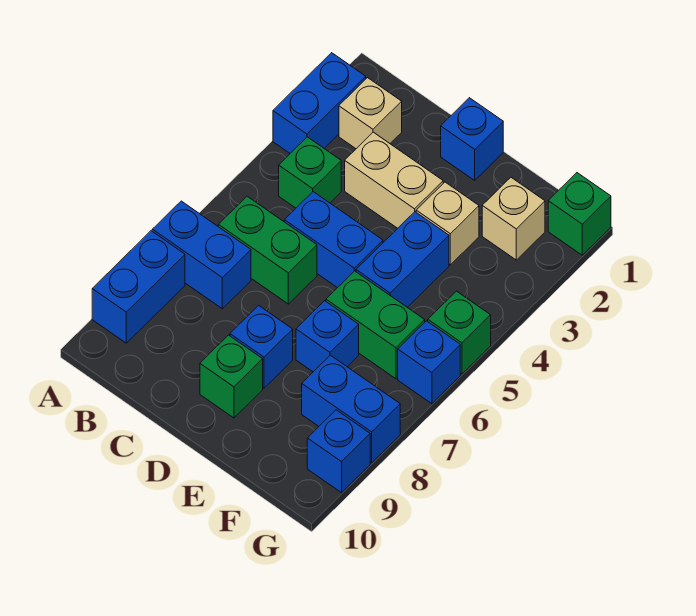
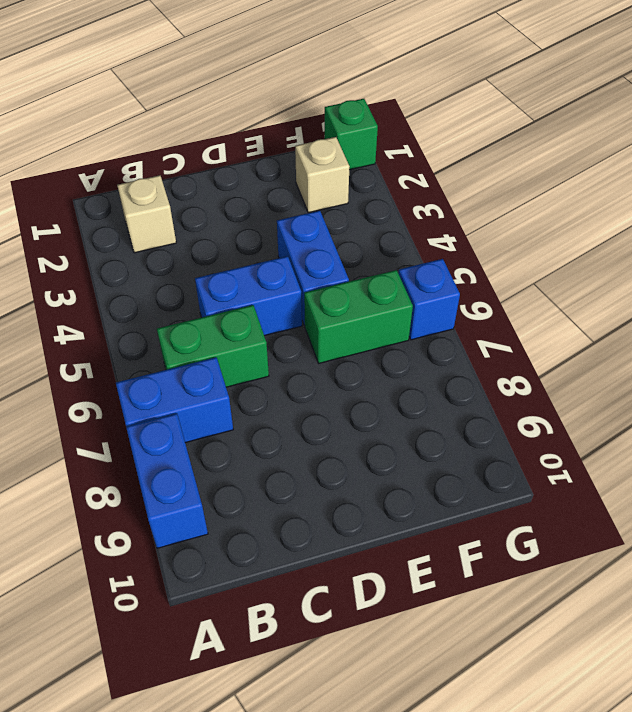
none -> blue brick A2:A3 level 1
none -> green brick B4 level 1
none -> tan brick C3:D3 level 1

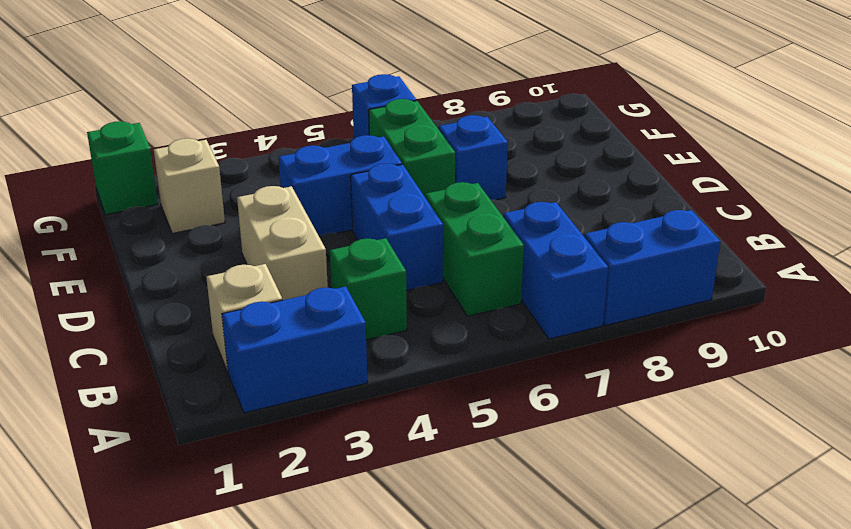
none -> blue brick D1 level 1
none -> blue brick D8 level 1
none -> green brick D9 level 1

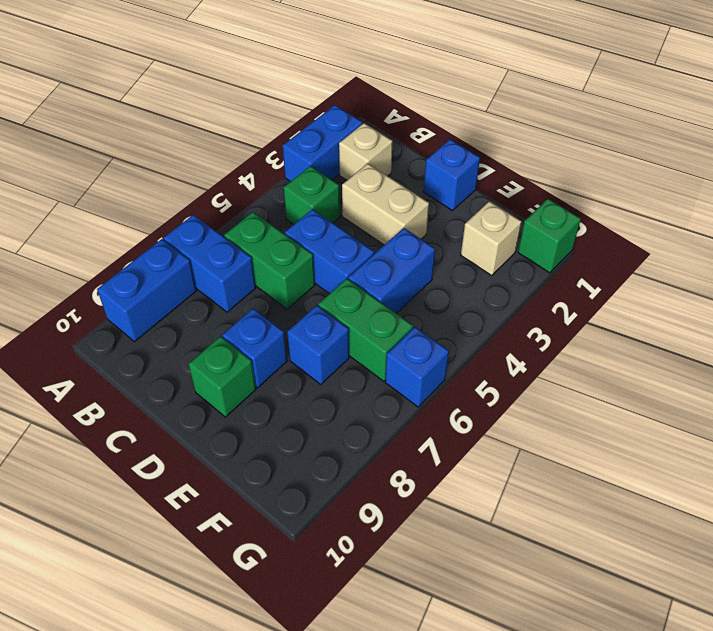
none -> tan brick E3 level 1
none -> blue brick F8:G8 level 1
none -> green brick G5 level 1

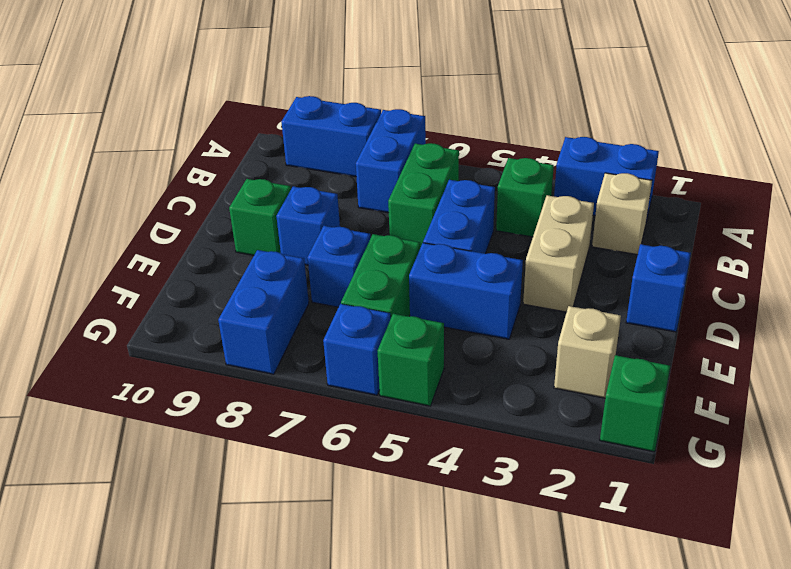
none -> tan brick E3 level 1
none -> blue brick G9 level 1

